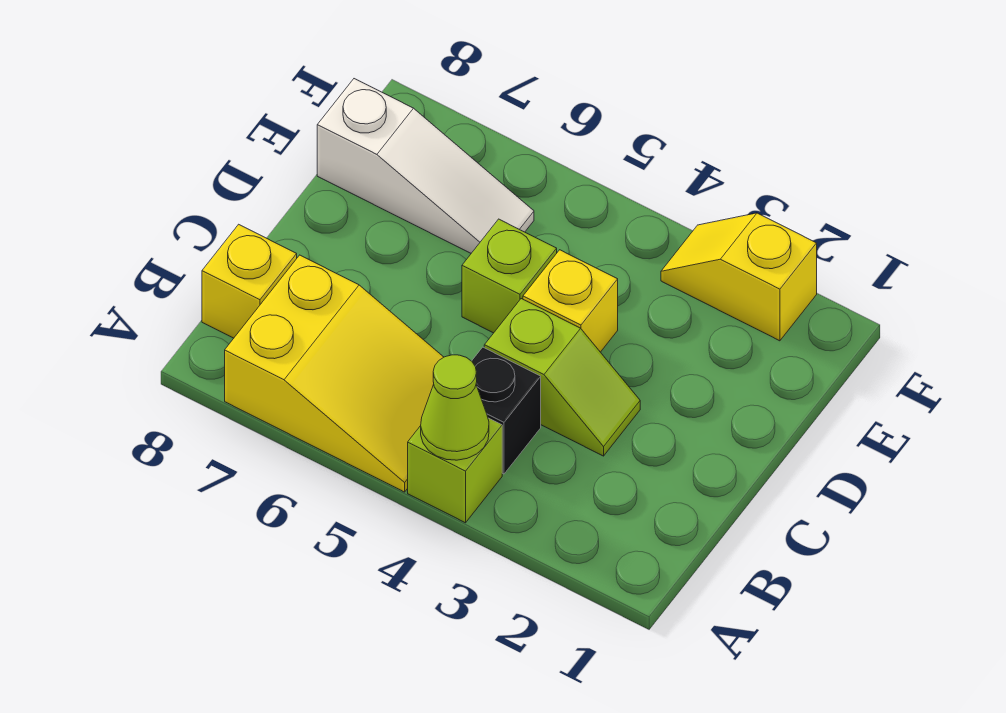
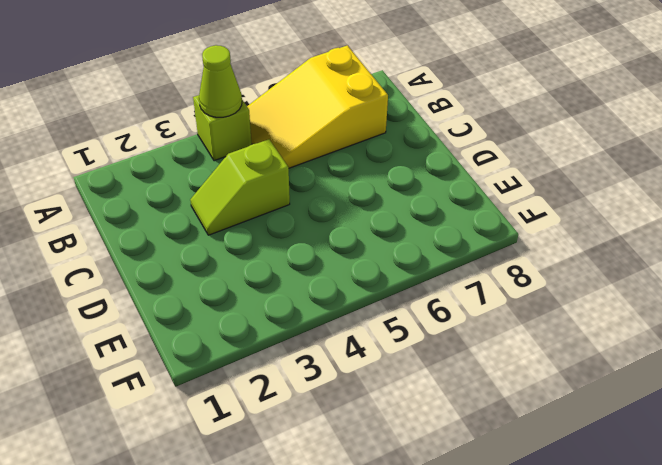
none -> black brick B4 level 1
none -> yellow brick B8 level 1

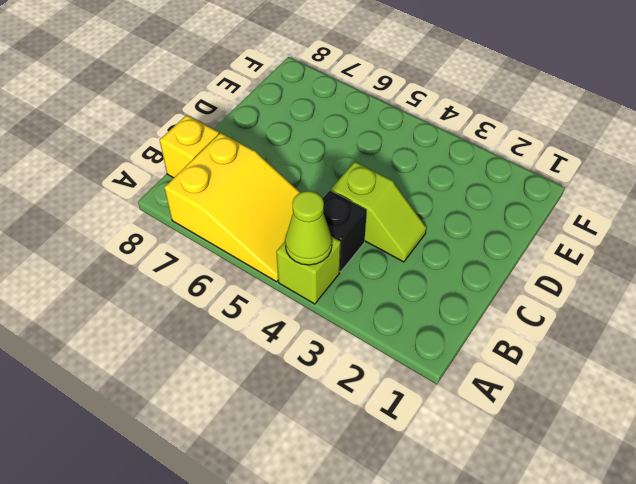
none -> yellow brick D4 level 1
none -> lime brick D5 level 1

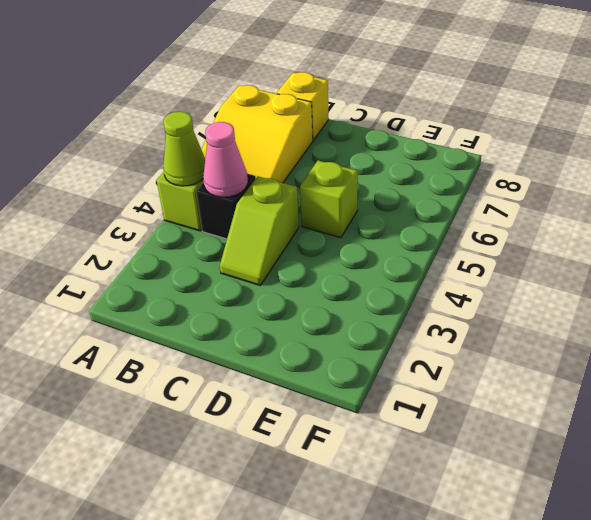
pink cone B4 level 2 -> none
none -> yellow brick D4 level 1
none -> white slope E6:E8 level 1 top 8

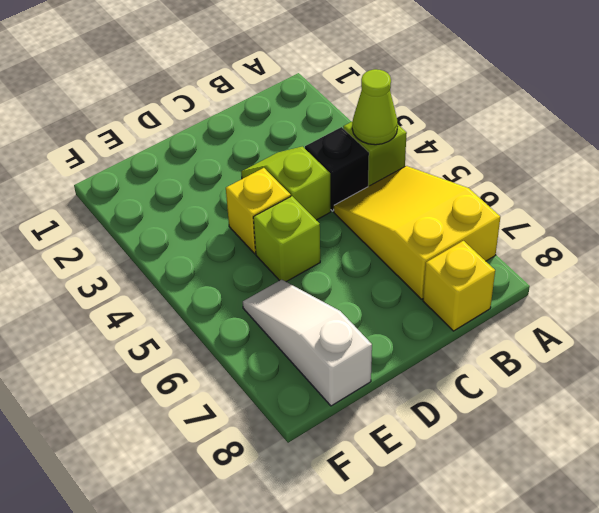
none -> yellow slope F2:F3 level 1 top 2

